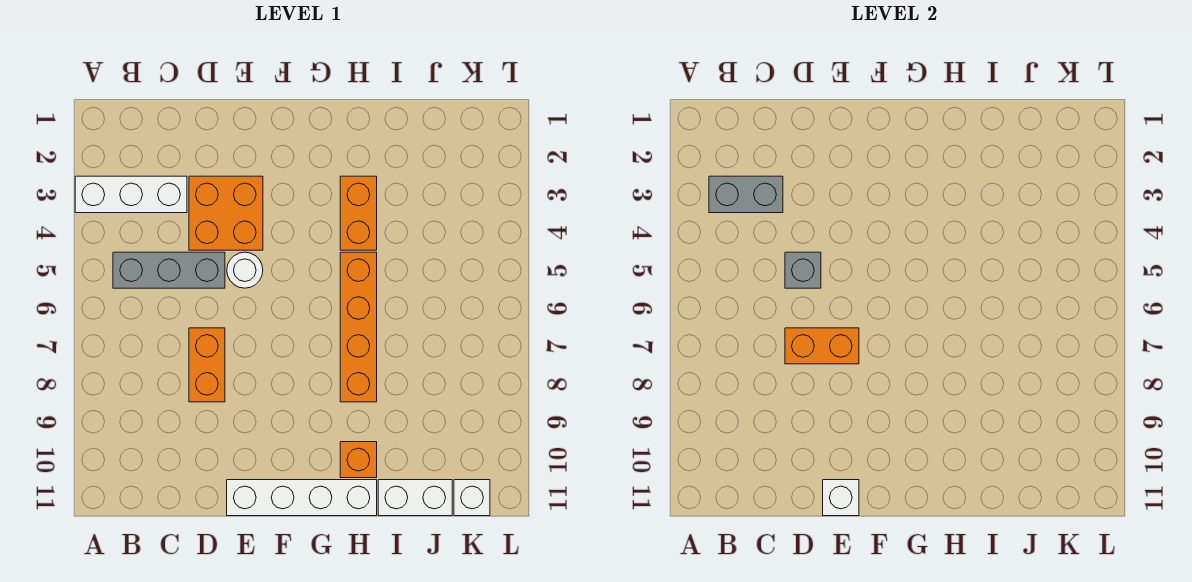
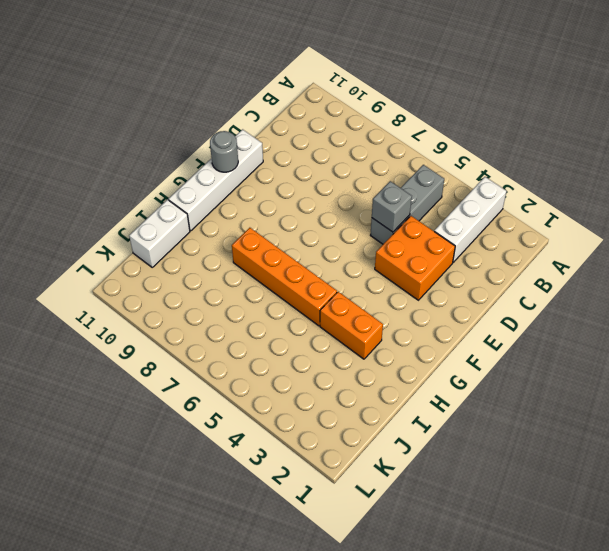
grey round brick F11 level 2 -> none
none -> orange brick D7:D8 level 1
none -> white round brick E5 level 1
none -> orange brick H10 level 1

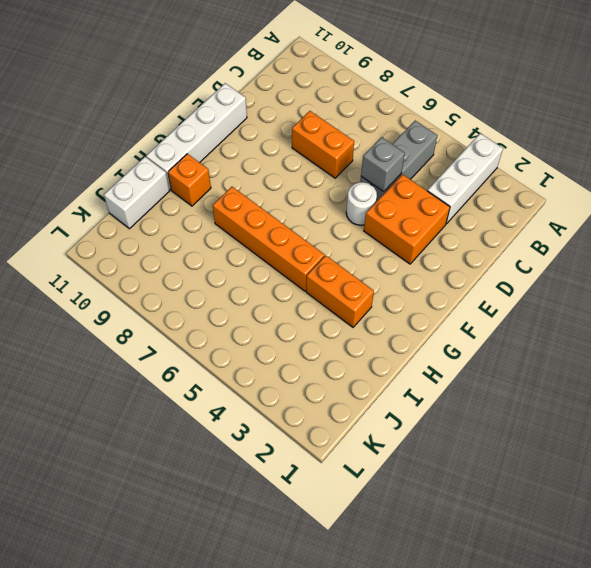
none -> white brick K11 level 1
none -> grey brick B3:C3 level 2
none -> orange brick D7:E7 level 2

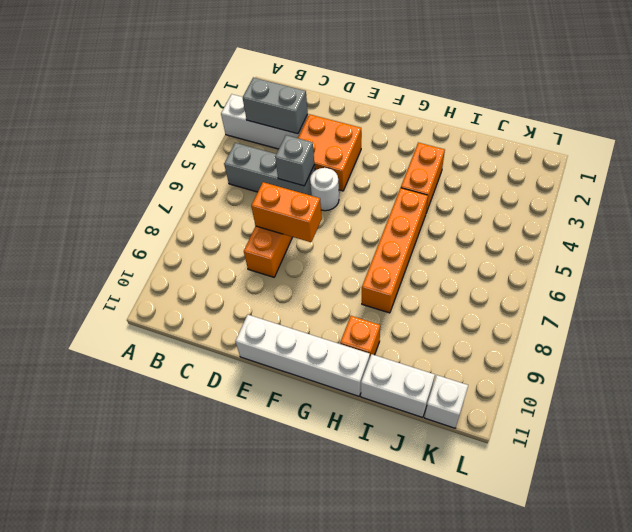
none -> white brick E11 level 2

